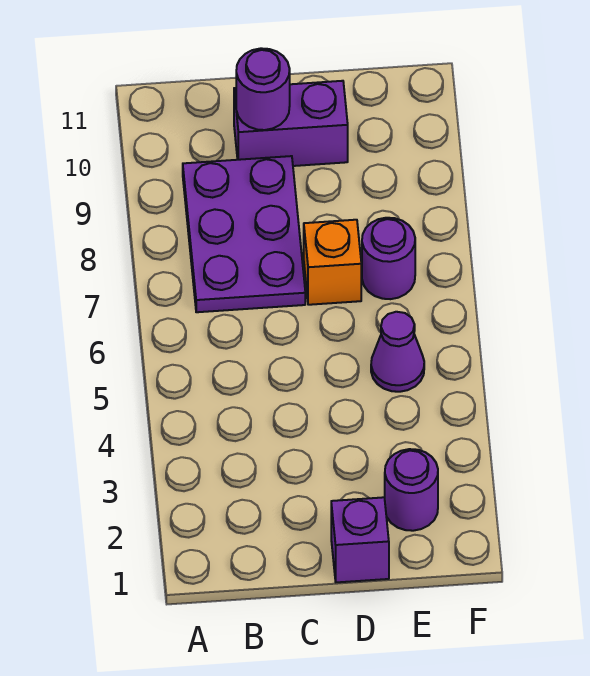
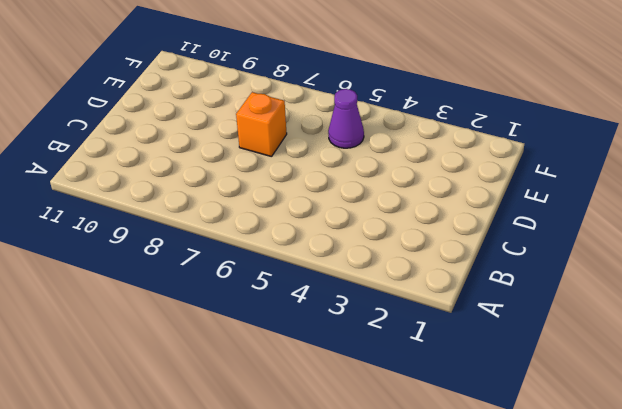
none -> purple plate B7:C9 level 1
none -> purple brick C10:D10 level 1

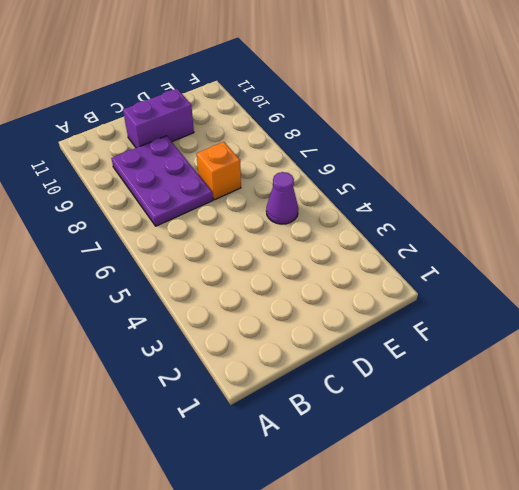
none -> purple brick D1 level 1
none -> purple round brick E2 level 1

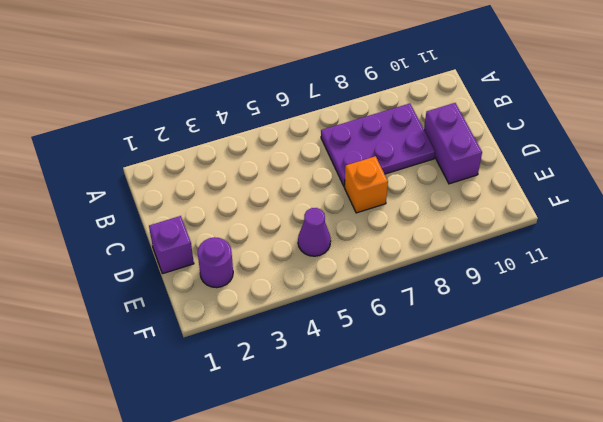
none -> purple round brick E7 level 1
none -> purple round brick C10 level 2

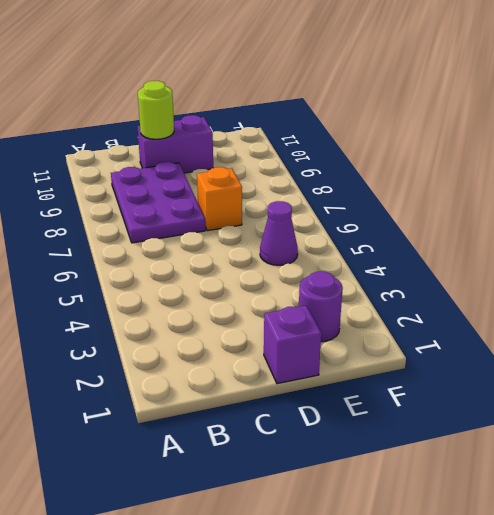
lime round brick C10 level 2 -> purple round brick C10 level 2
none -> purple round brick E7 level 1

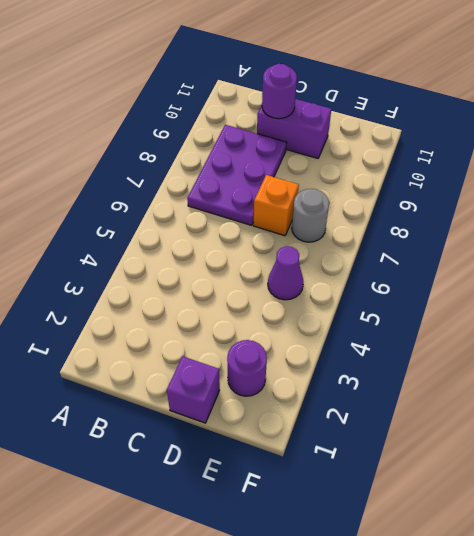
grey round brick E7 level 1 -> purple round brick E7 level 1

